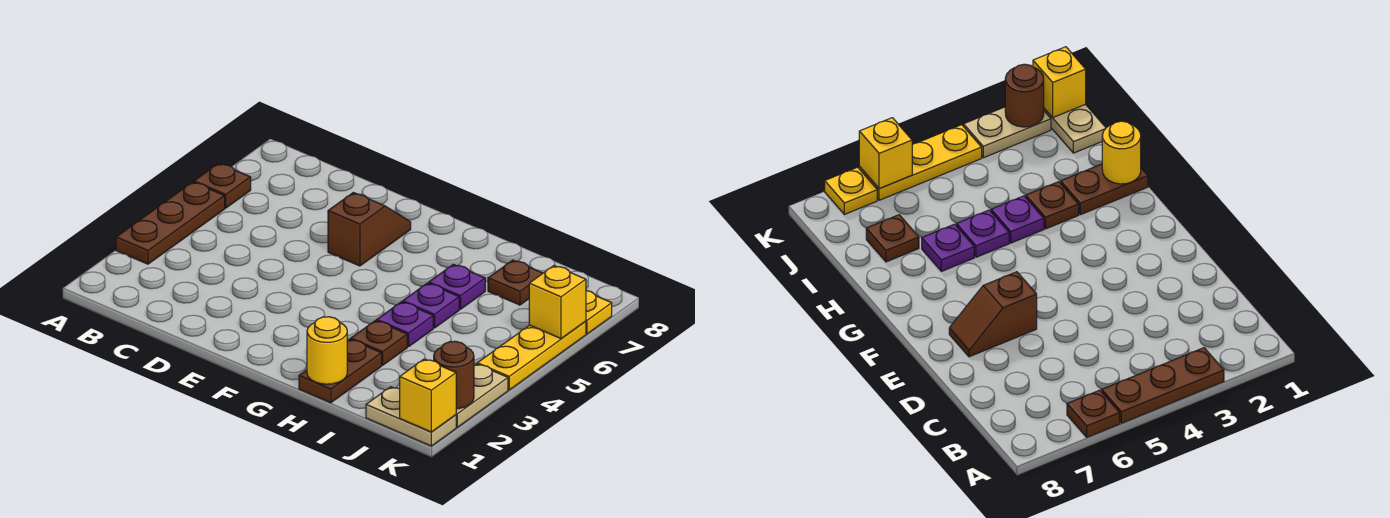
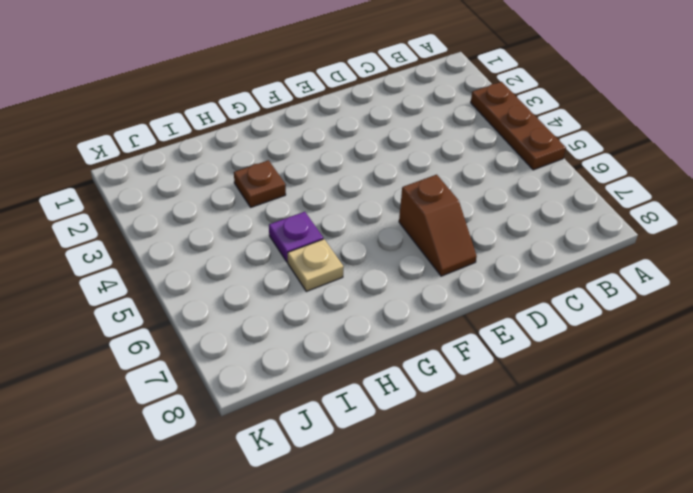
tan plate H6 level 1 -> purple plate H6 level 1
none -> brown plate A6 level 1
none -> brown plate H1:H2 level 1
none -> purple plate H4 level 1

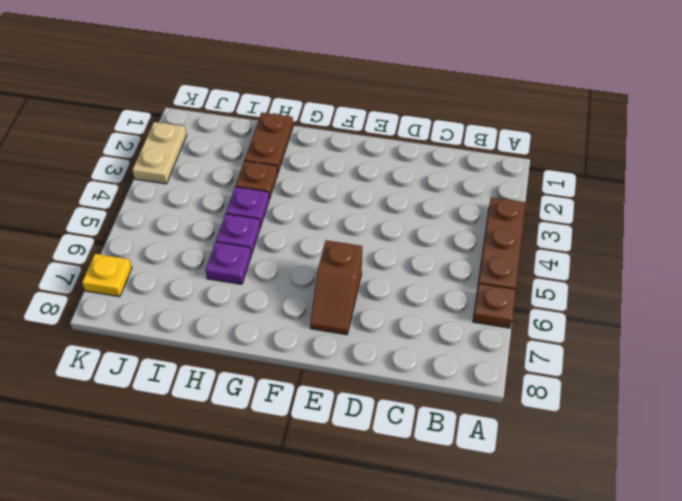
none -> brown plate I7 level 1
none -> tan plate J1:K1 level 1
none -> yellow plate K4:K6 level 1

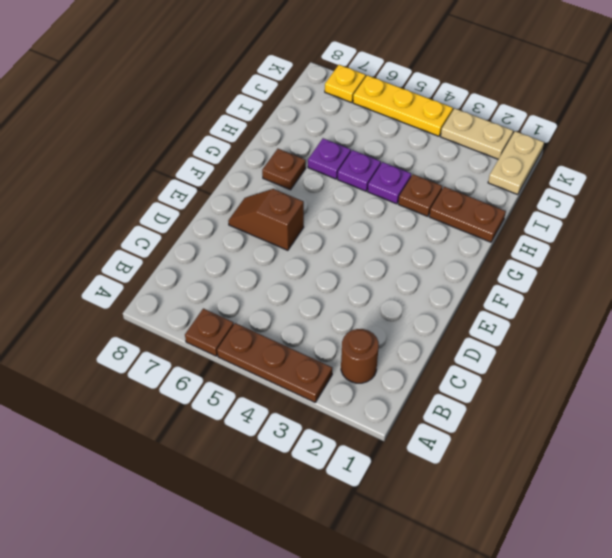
brown round brick B2 level 1 -> brown round brick K2 level 2
brown plate G7 level 1 -> brown plate I7 level 1
none -> yellow round brick H1 level 2
none -> yellow brick K1 level 2
none -> yellow brick K6 level 2

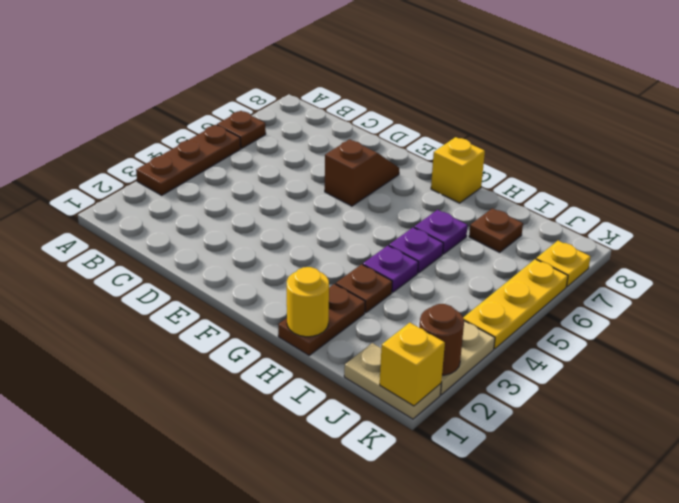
yellow brick G8 level 1 -> yellow brick K6 level 2

